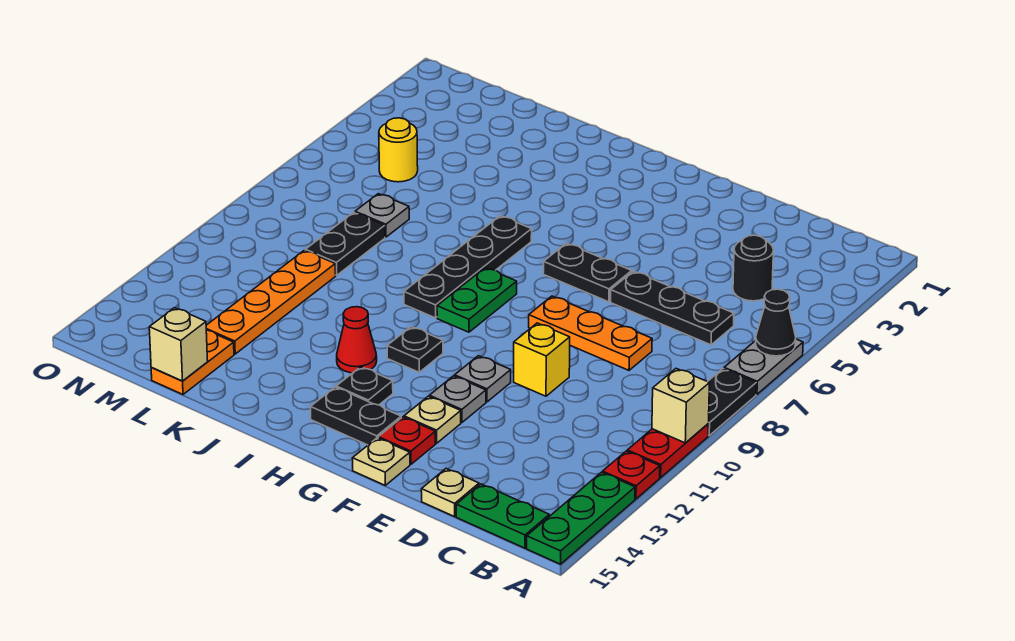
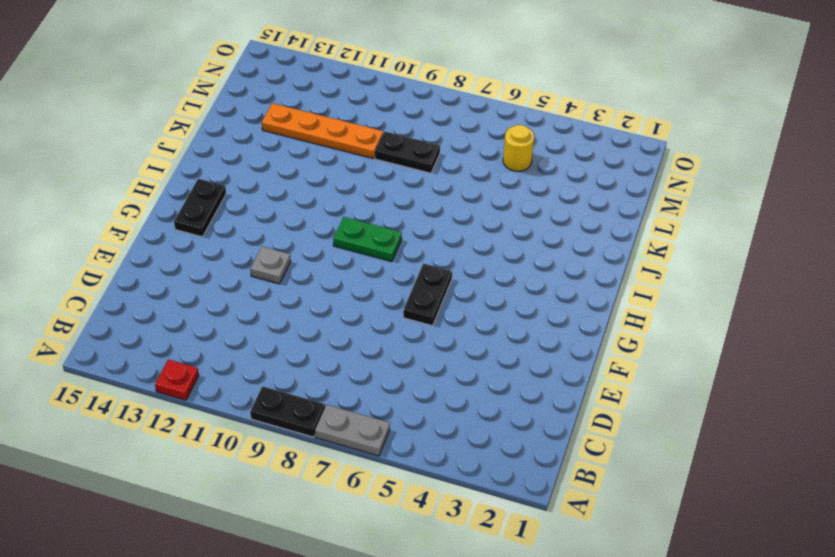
none -> red plate A10:A11 level 1
none -> green plate A13:A15 level 1
none -> green plate B15:C15 level 1
none -> black round brick C4 level 1

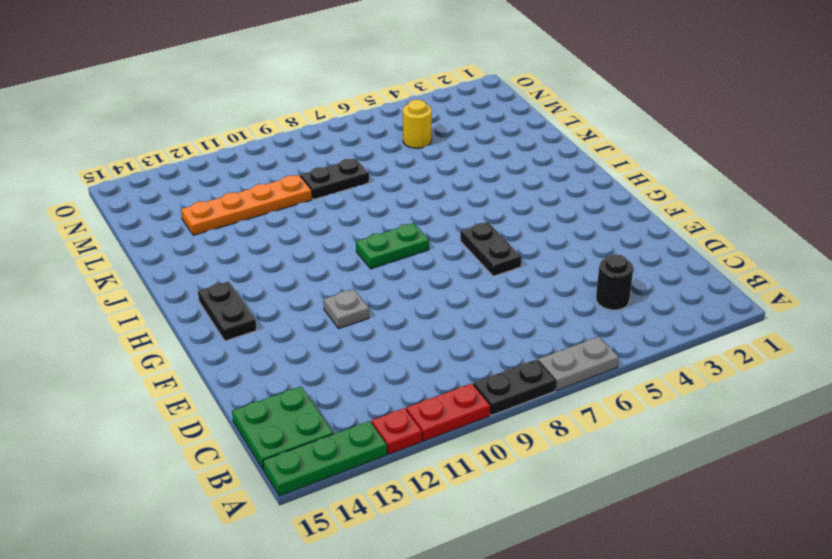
green plate B14:C15 level 1 -> green plate B15:C15 level 1
none -> black plate C6:E6 level 1
none -> orange plate D8:F8 level 1
none -> tan plate D15 level 1
none -> yellow brick E10 level 1

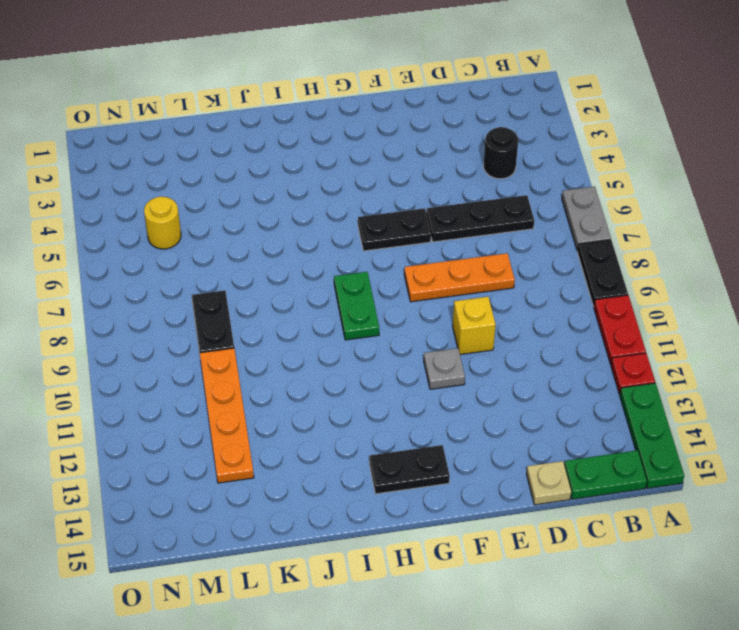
none -> grey plate F12 level 1
none -> tan plate F13 level 1
none -> red plate F14 level 1
none -> tan plate F15 level 1

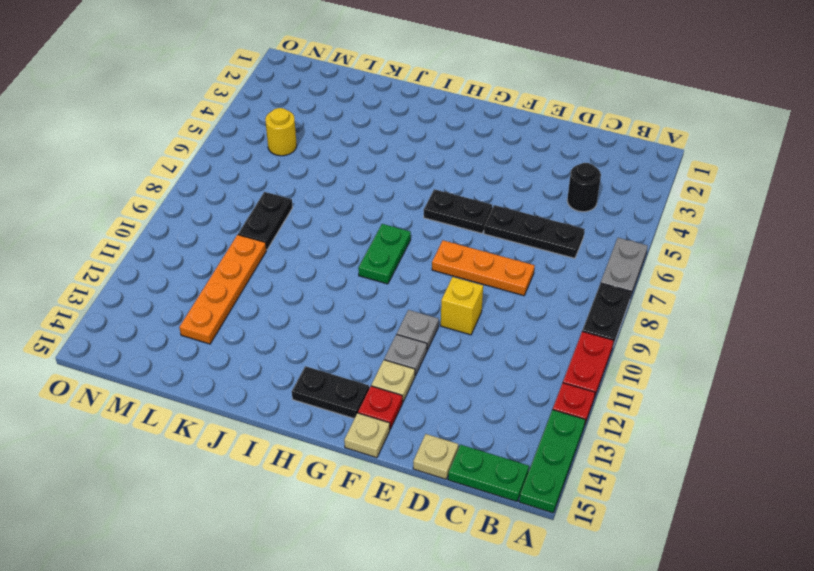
none -> black plate H11 level 1
none -> black plate H13 level 1
none -> black plate I6:I9 level 1
none -> red cone I12 level 1

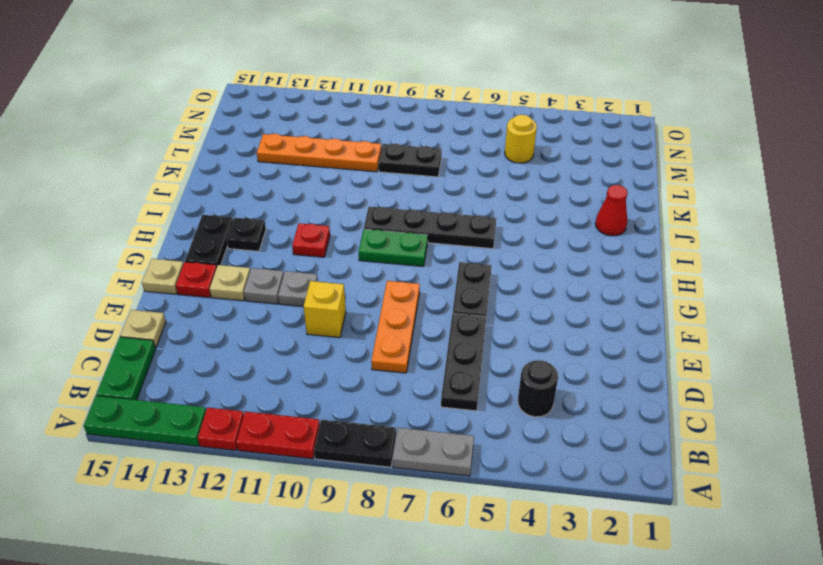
red plate H11 level 1 -> black plate H11 level 1
red cone J2 level 1 -> red cone I12 level 1
none -> grey plate L7 level 1
none -> orange plate L14:L15 level 1
none -> black cone A6 level 2
none -> tan brick A10 level 2

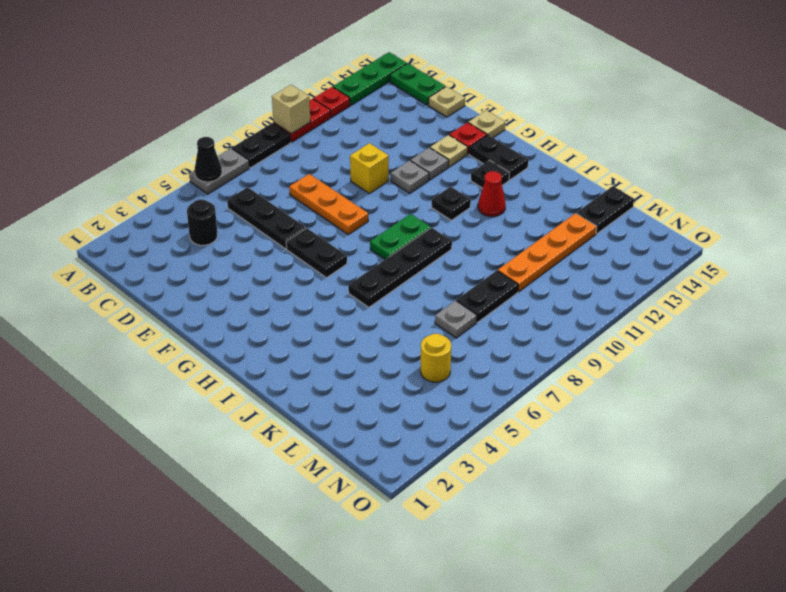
black plate L14:L15 level 1 -> orange plate L14:L15 level 1
none -> tan brick L15 level 2

